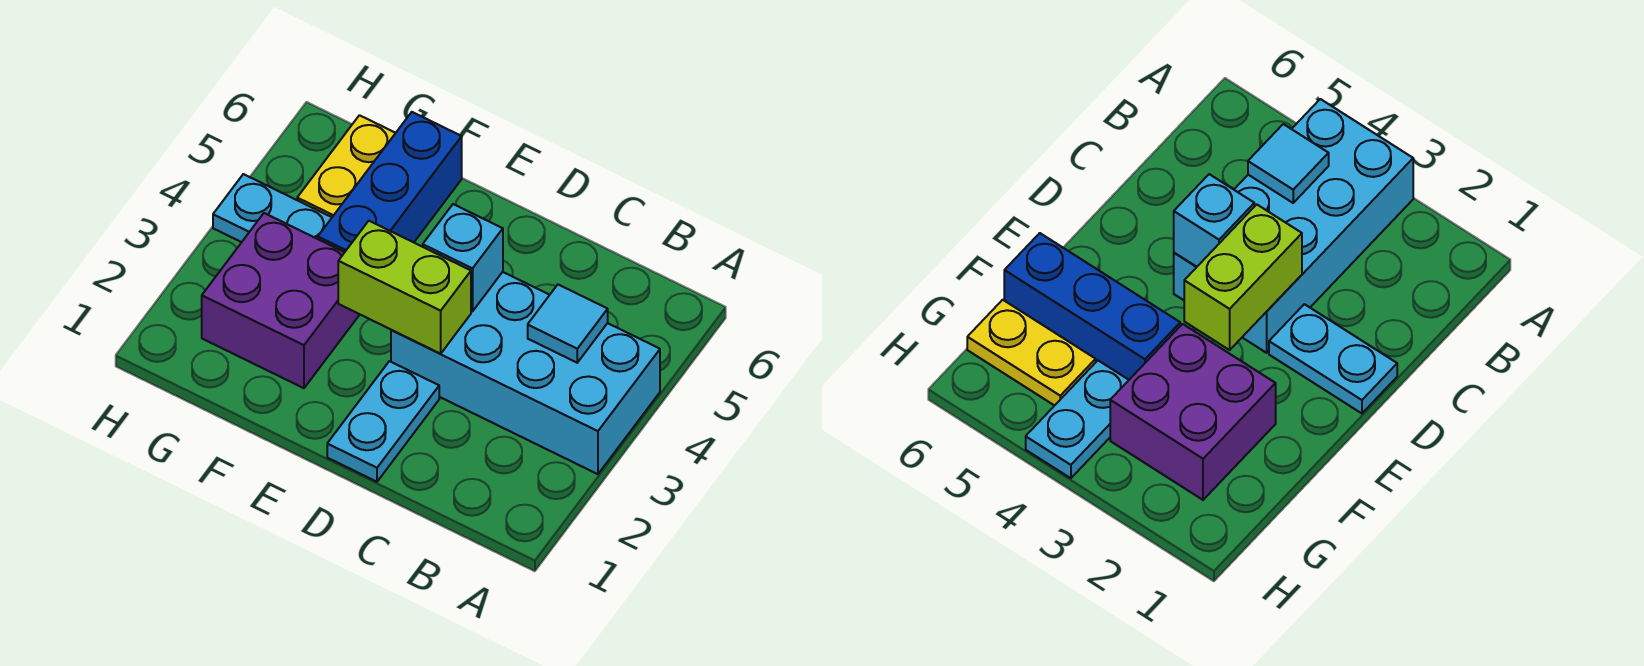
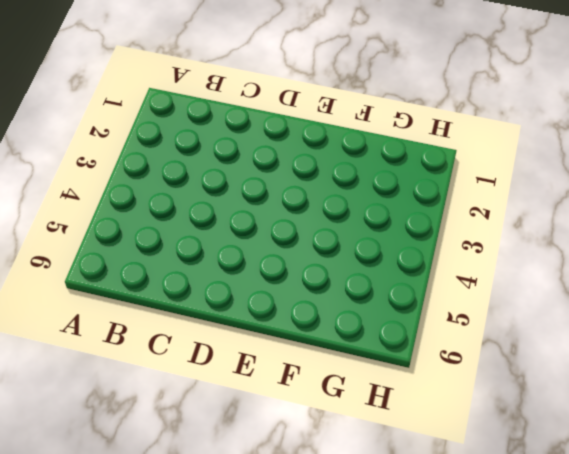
none -> cyan brick A3:D4 level 1
none -> cyan plate D1:D2 level 1

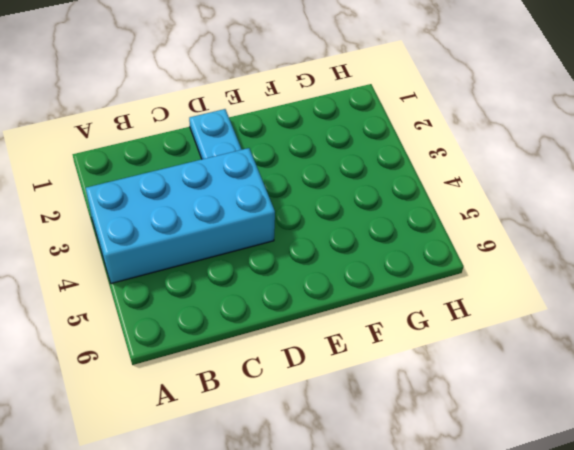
none -> purple brick F2:G3 level 1
none -> blue brick F4:F6 level 1

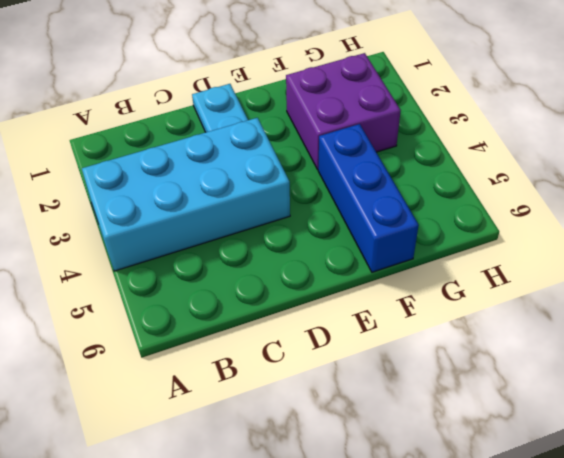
none -> cyan plate G4:H4 level 1
none -> yellow plate G5:G6 level 1

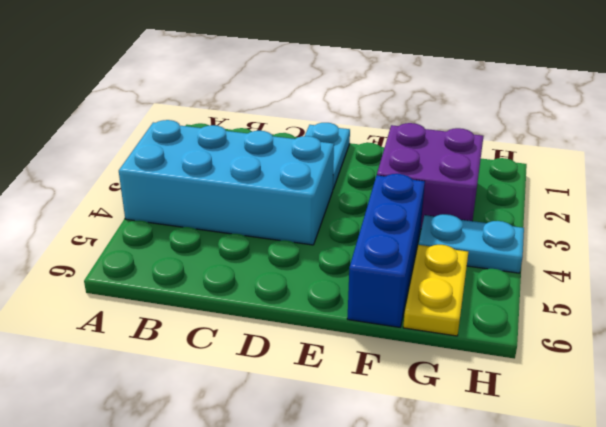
none -> cyan tile B4 level 2
none -> lime brick D3:E3 level 2

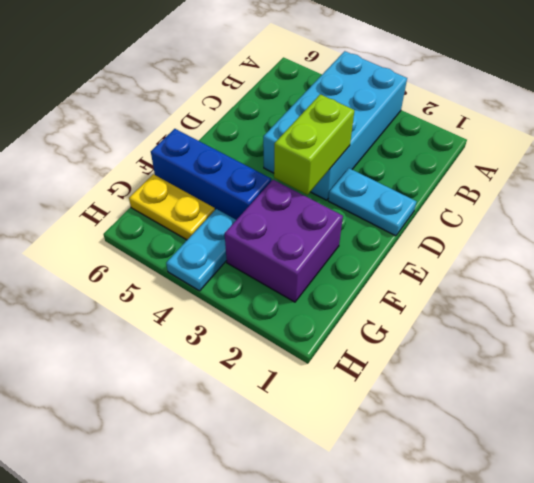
none -> cyan tile B4 level 2
none -> cyan brick D4 level 2

